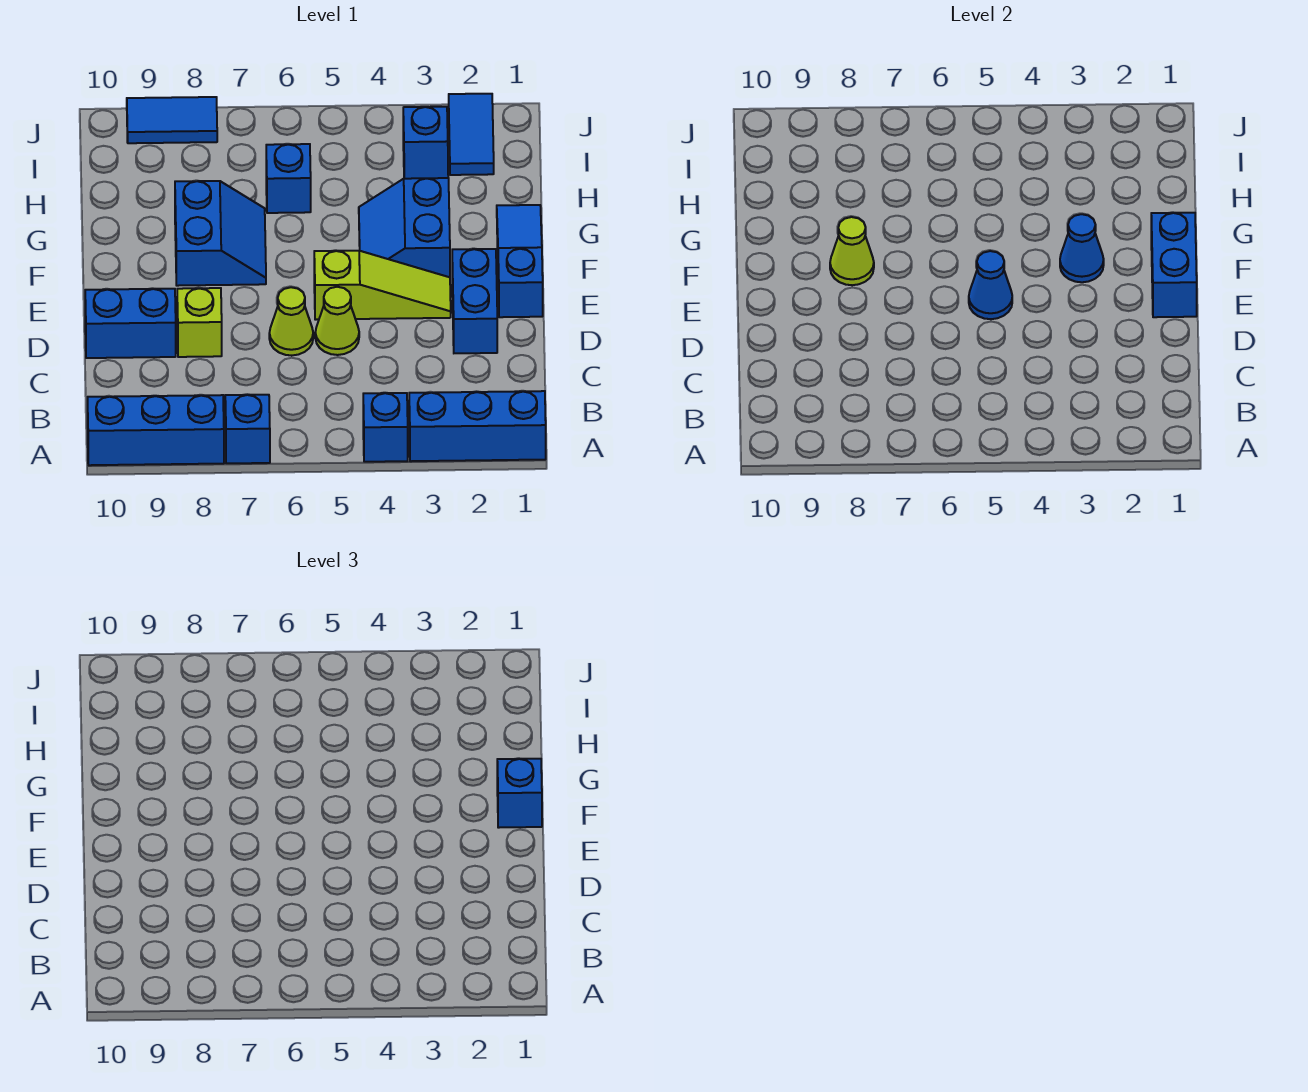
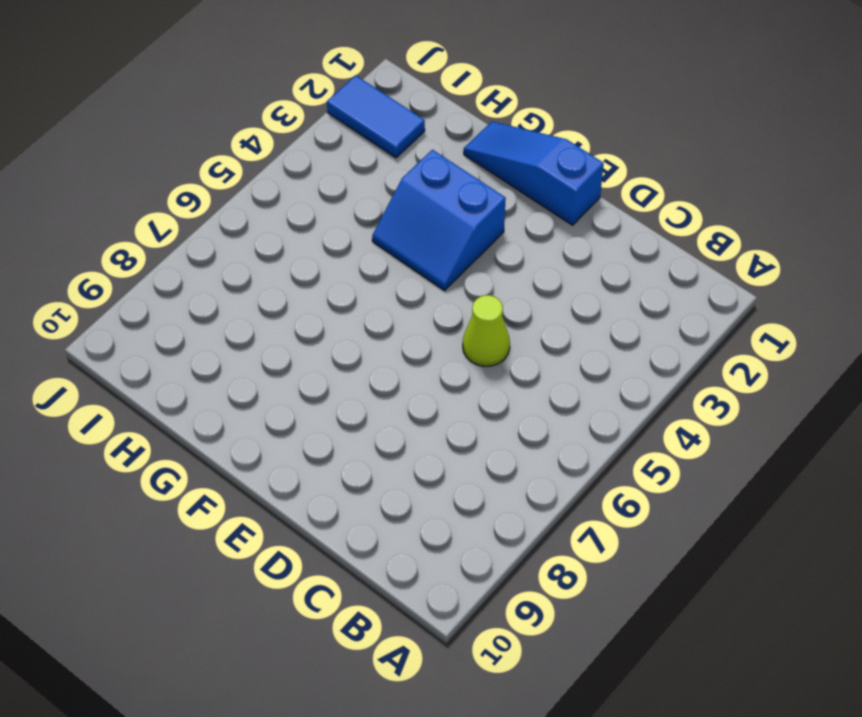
none -> blue brick A1:A3 level 1
none -> blue brick A4 level 1
none -> blue brick A7 level 1

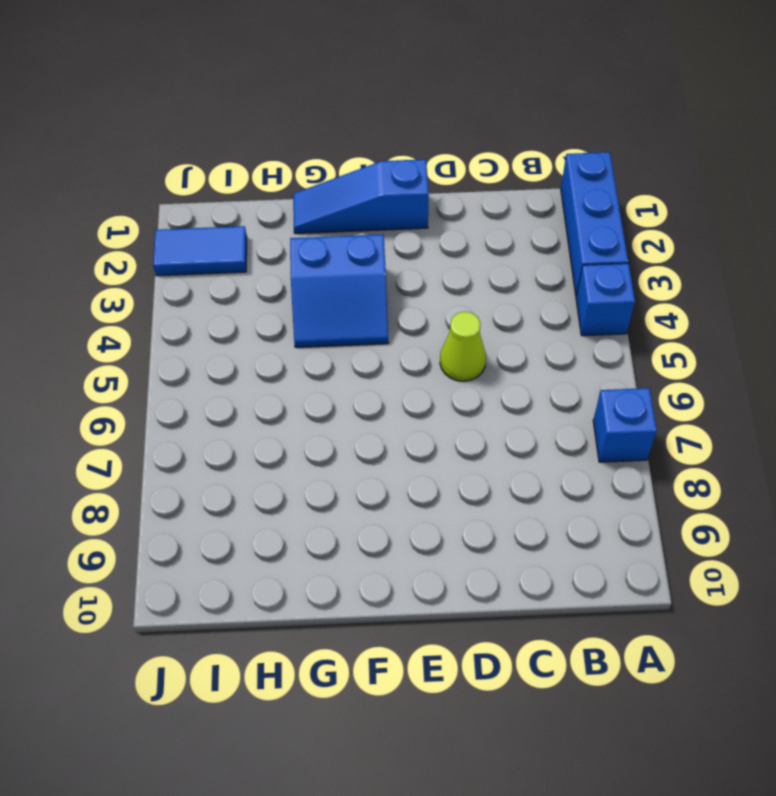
none -> blue brick A8:A10 level 1
none -> blue brick D2:E2 level 1
none -> lime cone D6 level 1

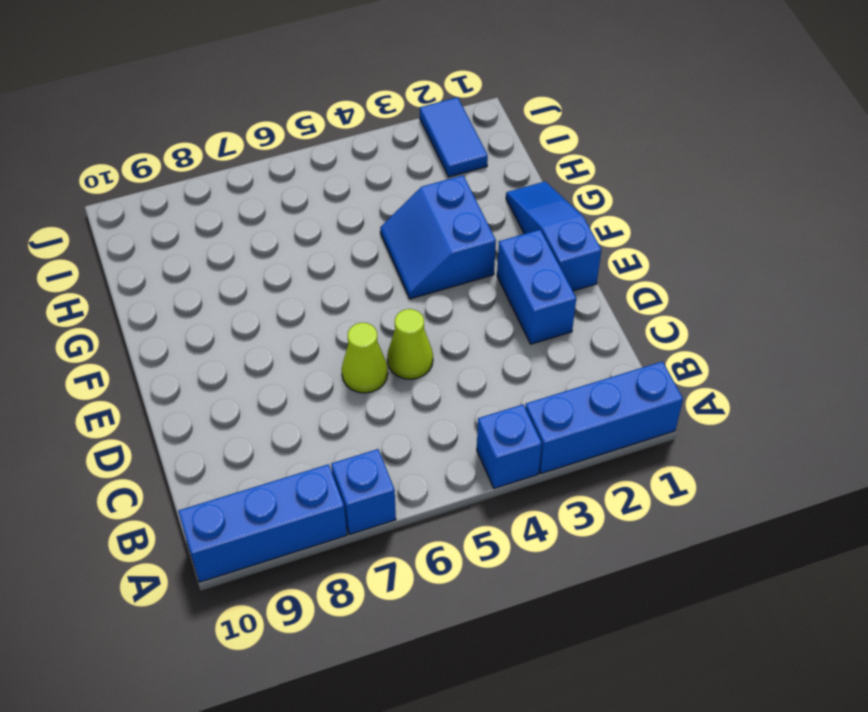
none -> lime brick D8 level 1
none -> blue brick D9:D10 level 1
none -> lime slope E3:E5 level 1 top 5

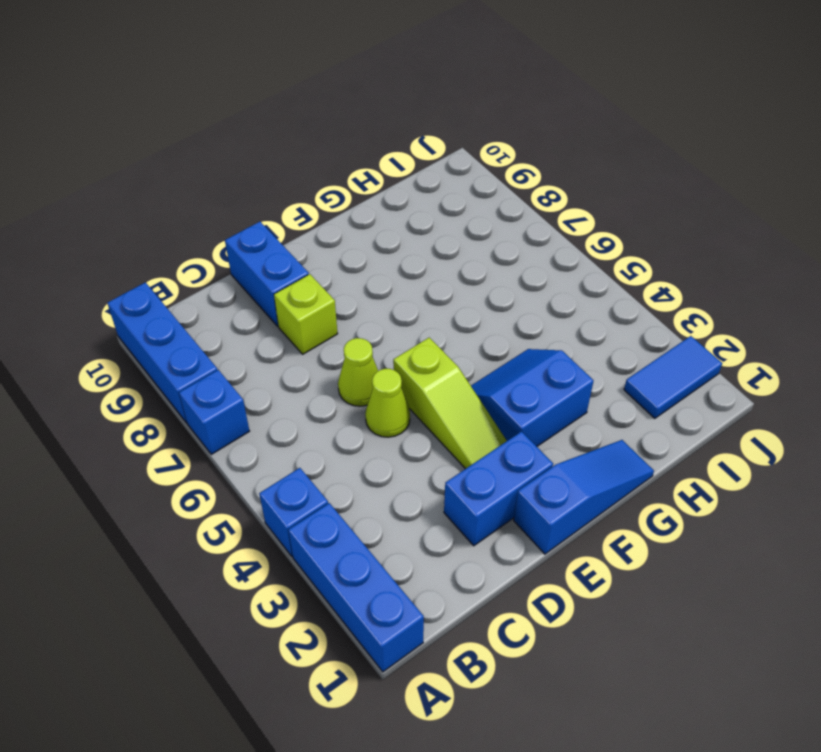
none -> blue slope F7:G8 level 1 top 8
none -> blue slope H3:I3 level 1 top I
none -> blue brick H6 level 1

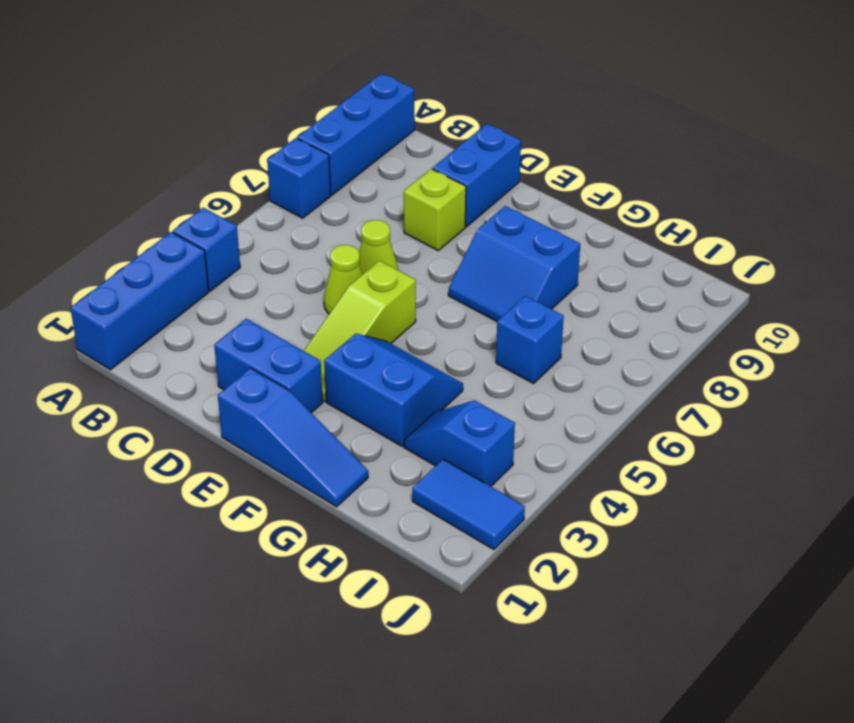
none -> blue tile J8:J9 level 1
none -> blue brick E1:F1 level 2
none -> blue cone E5 level 2

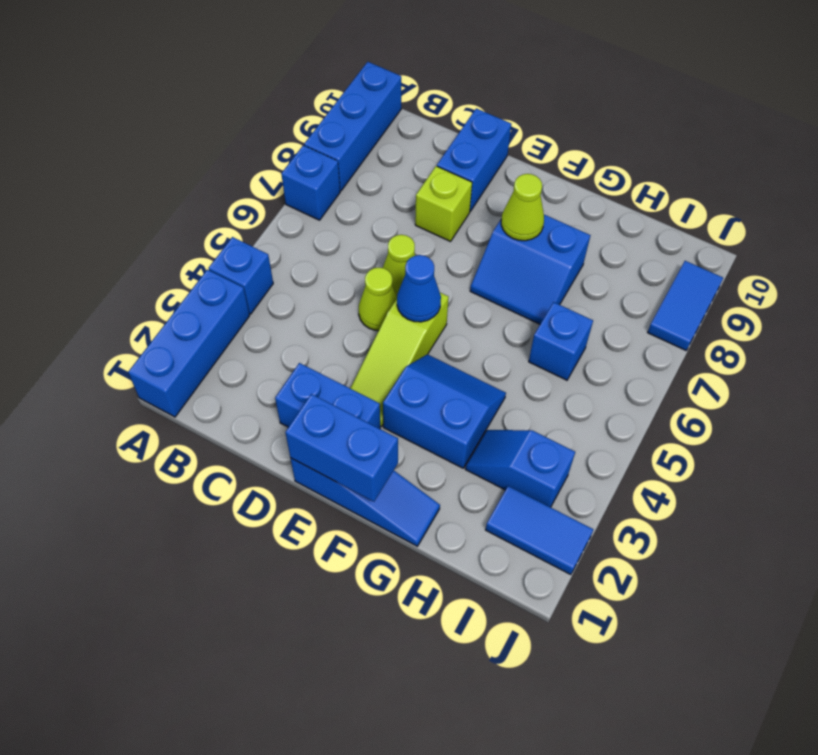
none -> blue cone F3 level 2
none -> blue brick F1 level 3

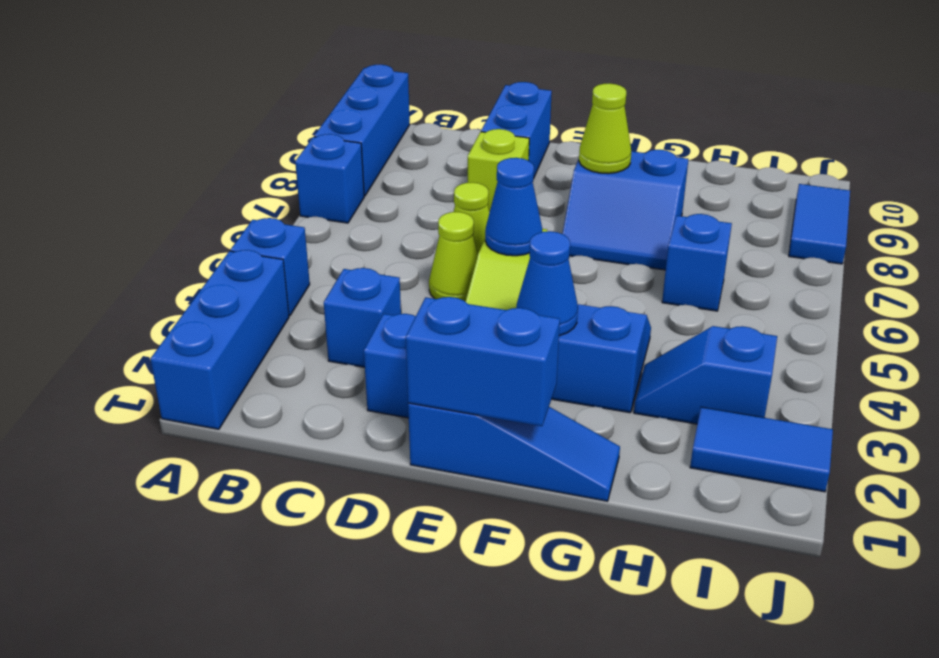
blue brick C3 level 1 -> blue brick F1 level 3

